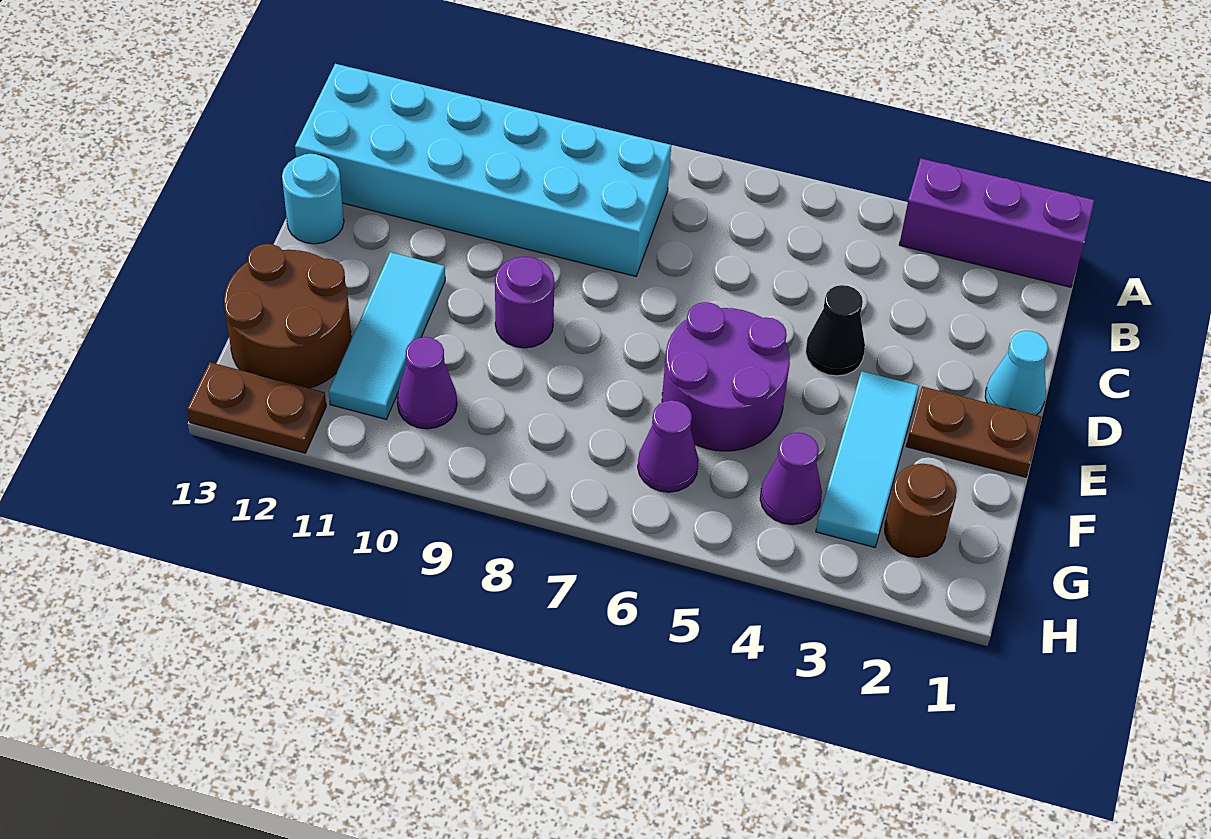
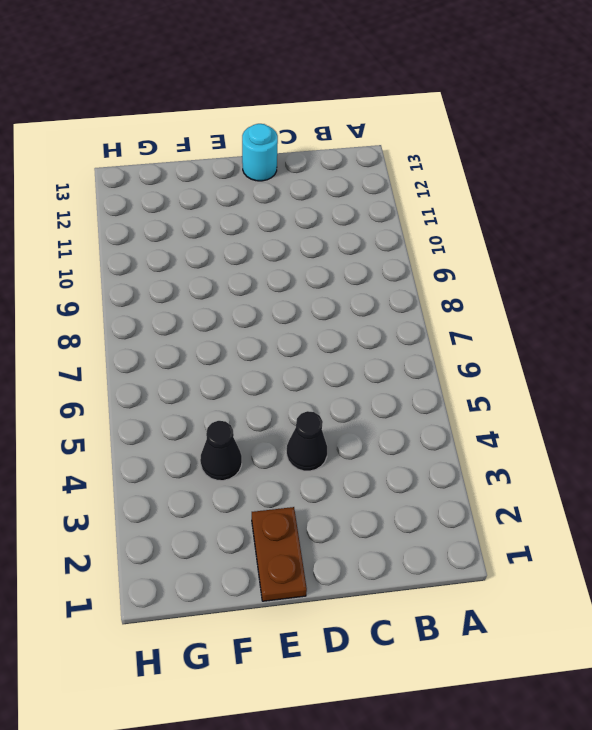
black cone F4 level 1 -> none
none -> purple brick A1:A3 level 1
none -> cyan brick B8:C13 level 1
none -> cyan cone D1 level 1

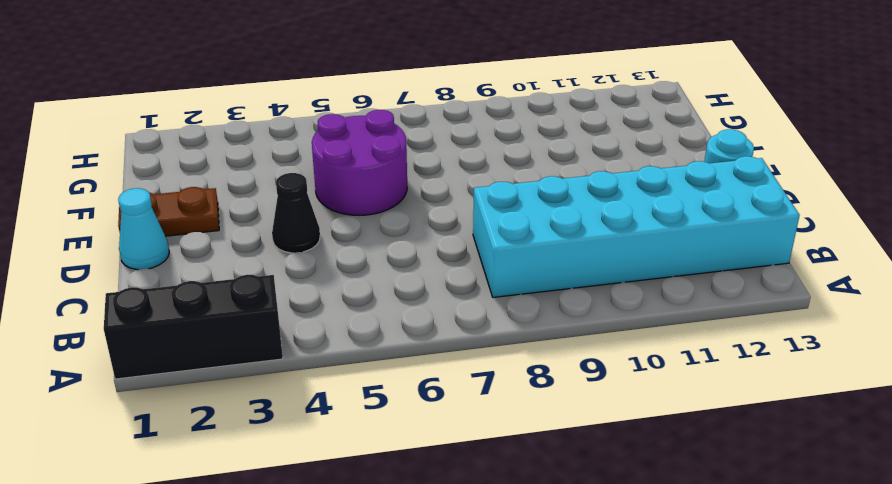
black brick A1:A3 level 1 -> purple brick A1:A3 level 1
none -> cyan tile E3:G3 level 1
none -> purple round brick E9 level 1
none -> cyan tile E11:G11 level 1

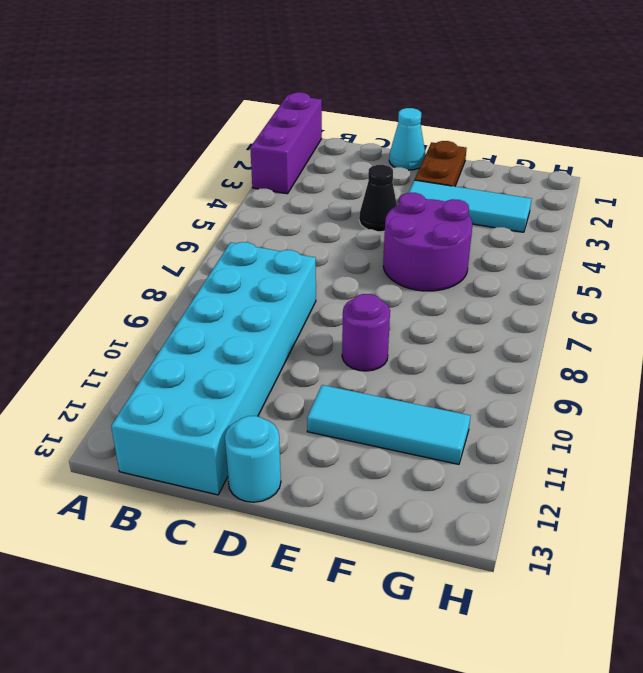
none -> brown round brick F12:G13 level 1
none -> brown round brick G2 level 1
none -> purple cone G4 level 1

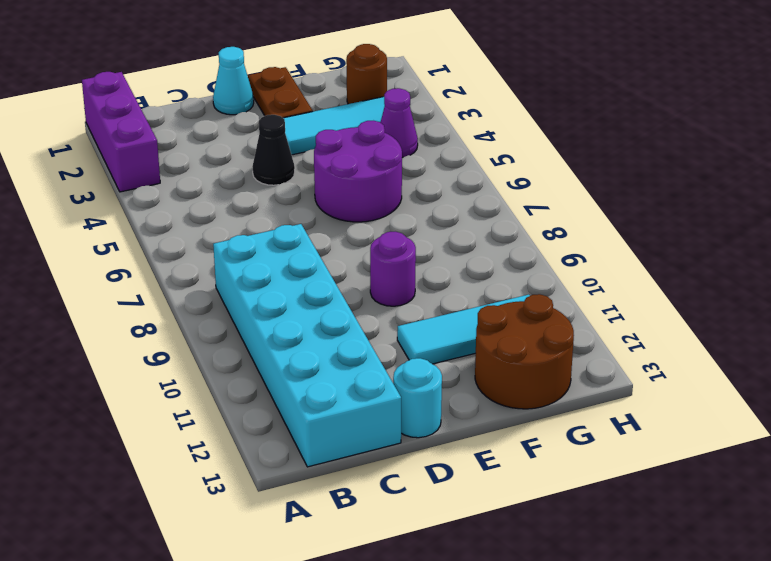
none -> purple cone G6 level 1
none -> purple cone G10 level 1
none -> brown plate H12:H13 level 1

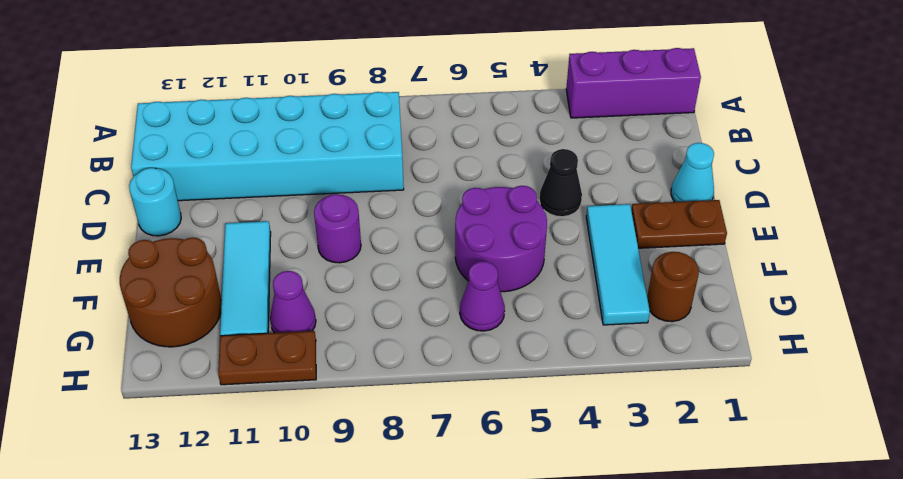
brown plate H10:H11 level 1 -> brown plate H12:H13 level 1
none -> purple cone G4 level 1

